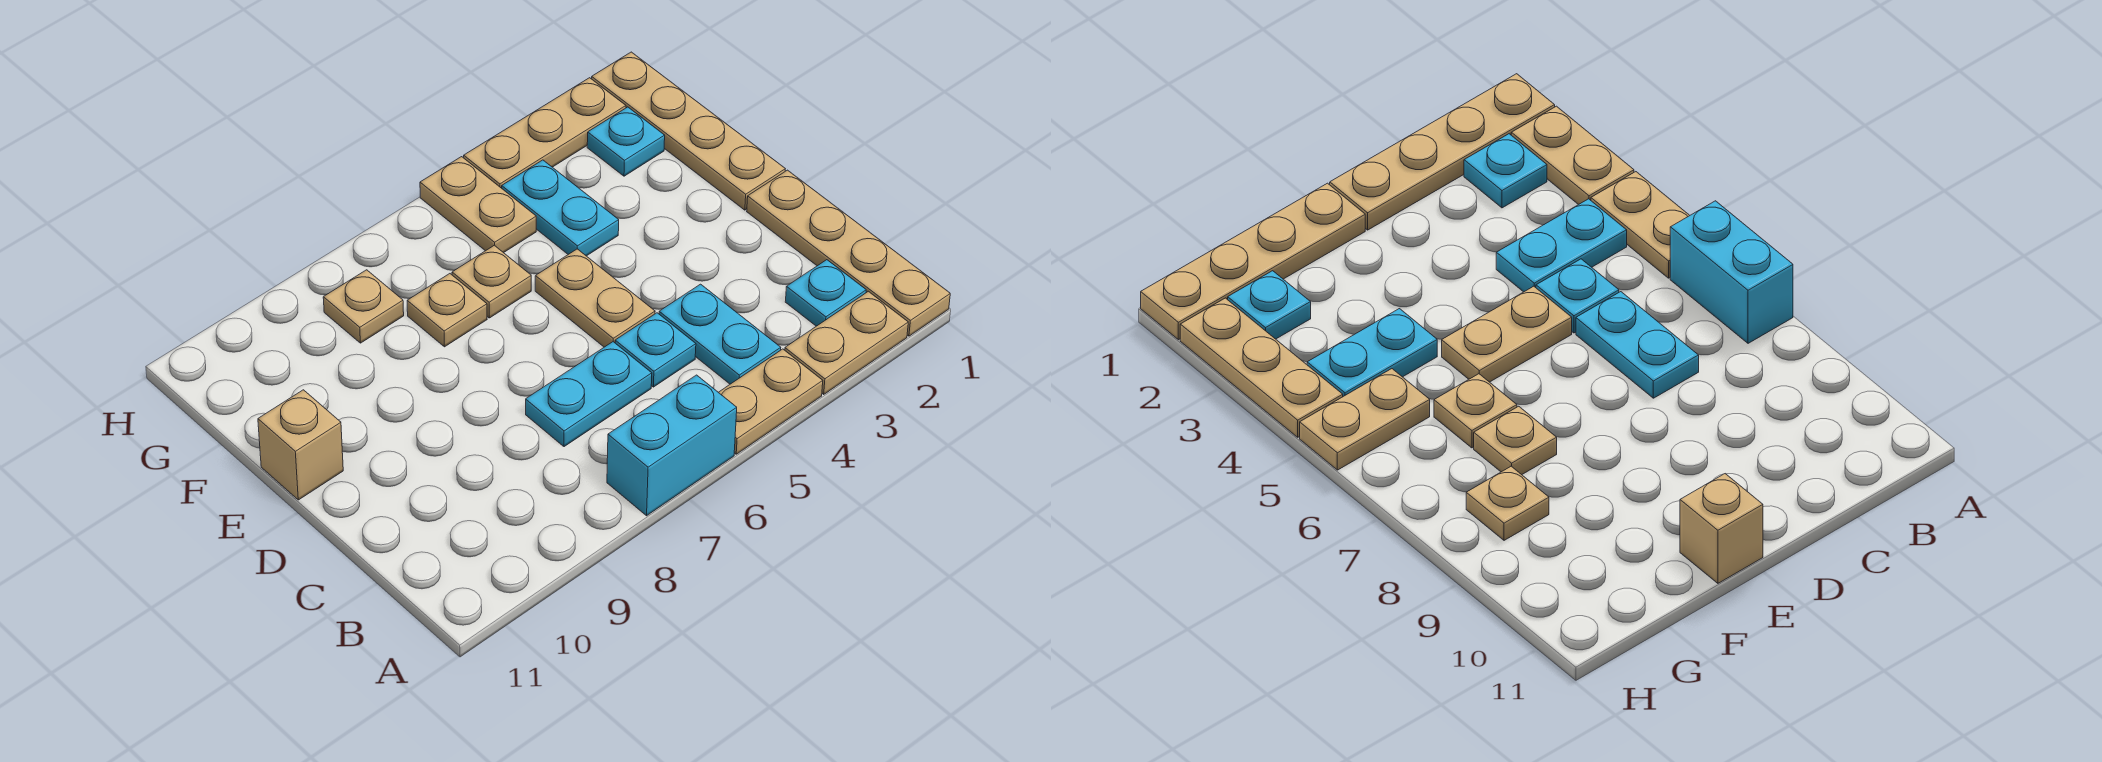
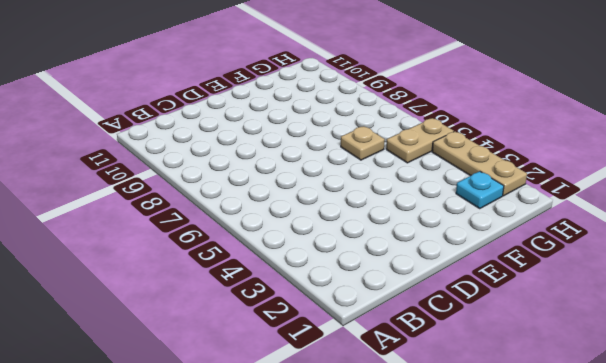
none -> tan plate A1:D1 level 1
none -> tan plate A2:A3 level 1
none -> tan plate A4:A5 level 1

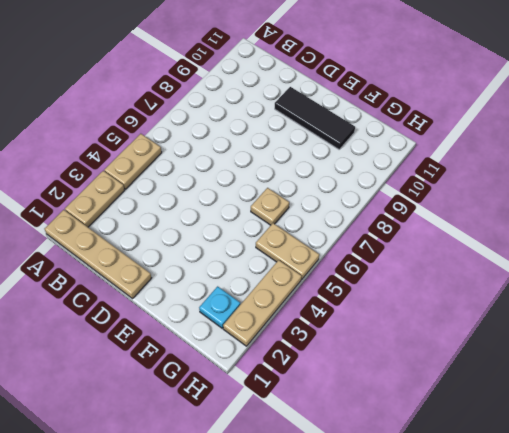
black tile D10:F10 level 1 -> none
none -> cyan brick A6:A7 level 1
none -> cyan plate B2 level 1
none -> cyan plate B4:C4 level 1

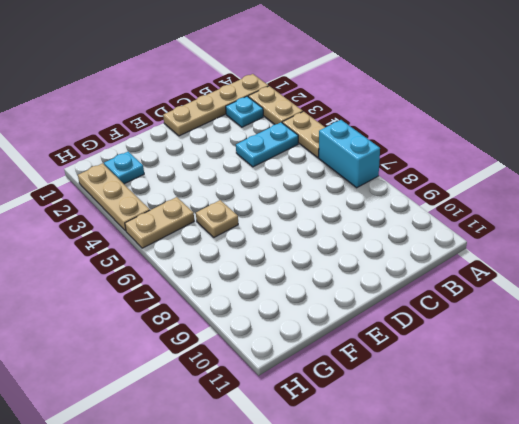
none -> cyan plate C5 level 1
none -> cyan plate C6:C7 level 1
none -> tan plate D5:E5 level 1

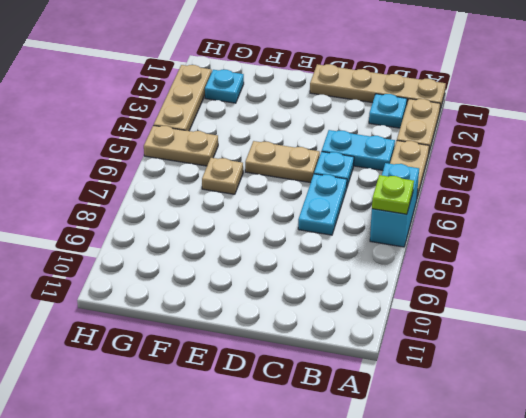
lime plate A7 level 2 -> none
none -> tan plate E1:H1 level 1
none -> tan brick E11 level 1
none -> cyan plate F4:G4 level 1

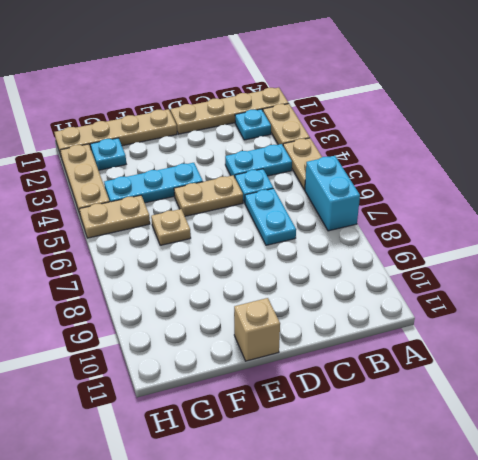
cyan plate E4:G4 level 1 -> cyan plate F4:G4 level 1
none -> tan plate F7 level 1
none -> tan plate G8 level 1

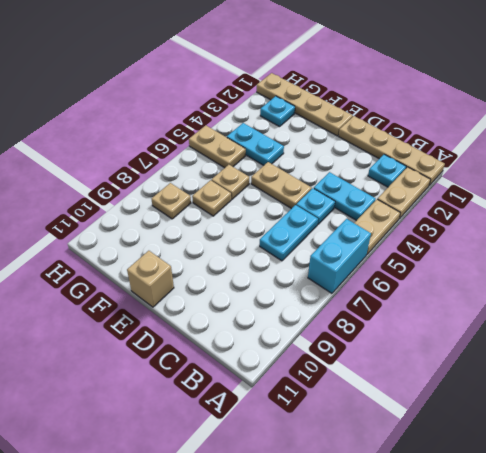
none -> tan plate H2:H4 level 1

